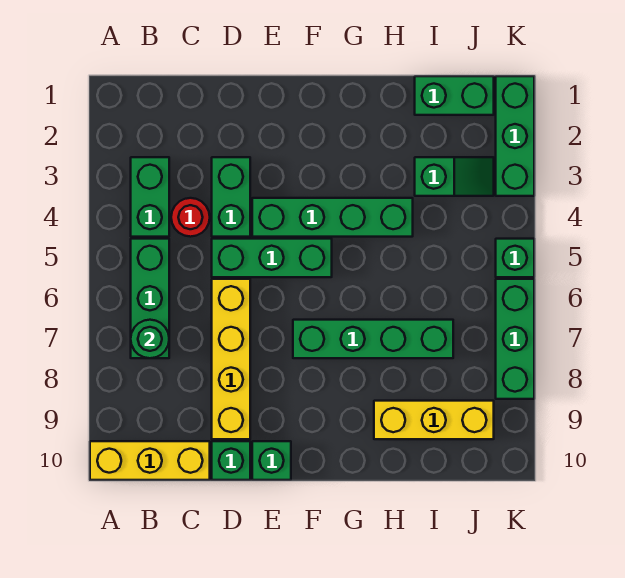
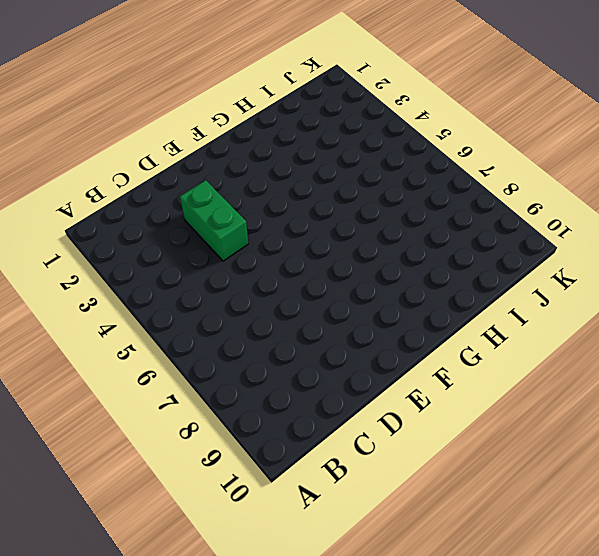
none -> yellow brick A10:C10 level 1
none -> green brick B3:B4 level 1
none -> green brick B5:B7 level 1

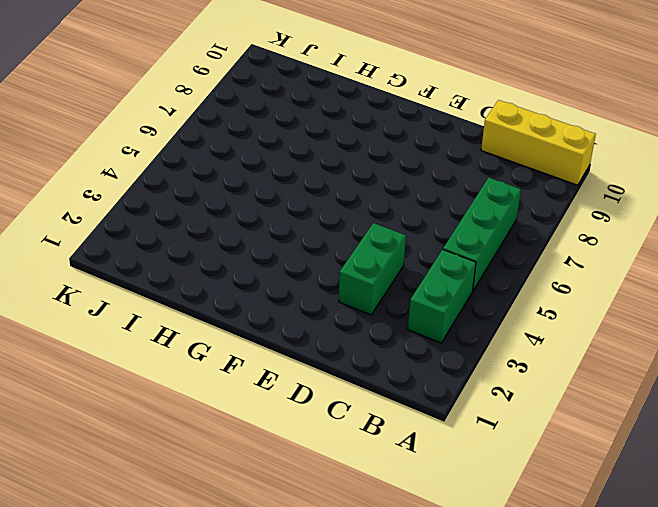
none -> red round brick C4 level 1
none -> green brick D5:F5 level 1
none -> yellow brick D6:D9 level 1

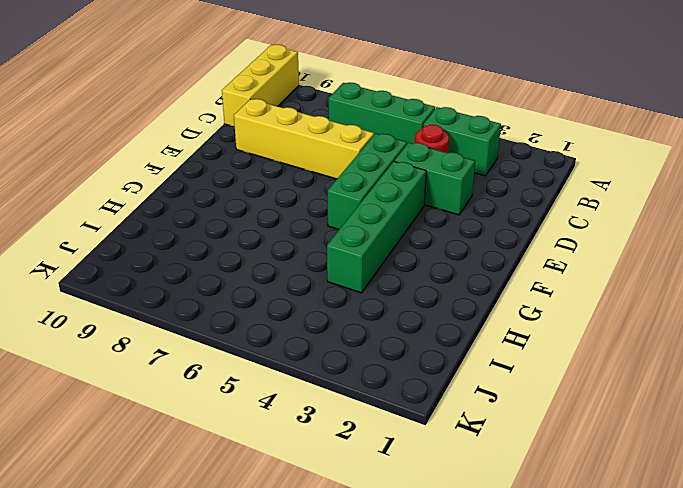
none -> green brick D10 level 1
none -> green brick E10 level 1
none -> green brick F7:I7 level 1

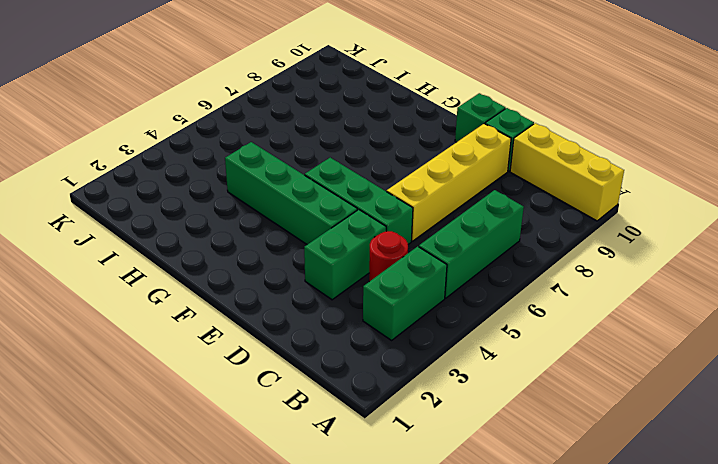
none -> green brick F7:I7 level 1
none -> yellow brick H9:J9 level 1
none -> green brick I1:J1 level 1

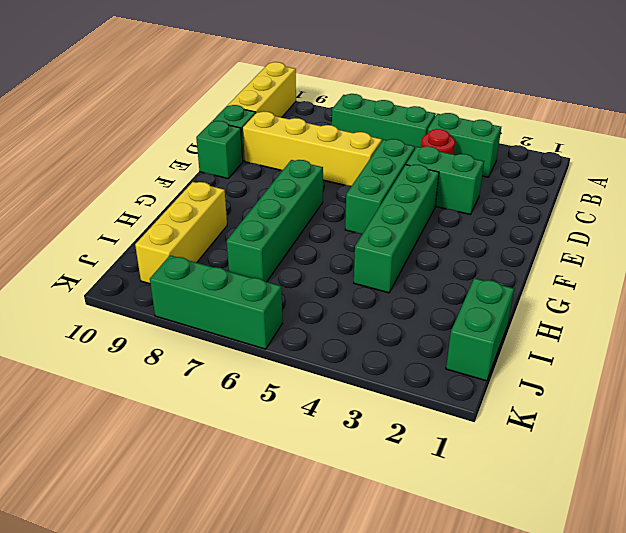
none -> green slope I3:J3 level 1 top I
none -> green brick K1:K3 level 1
none -> green brick K5 level 1

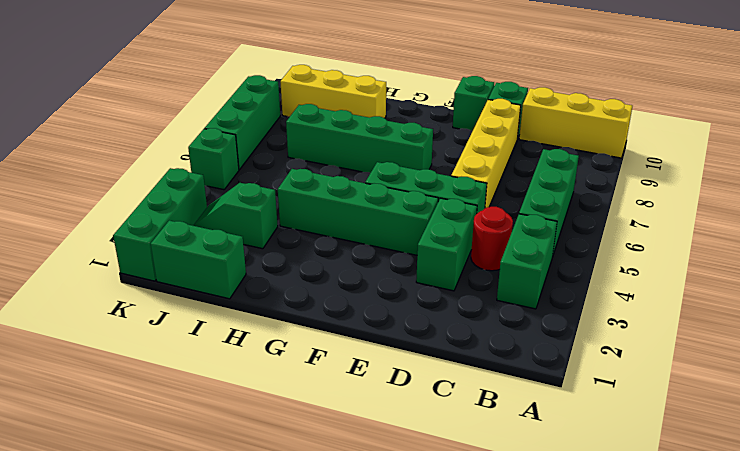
none -> green round brick B7 level 2

